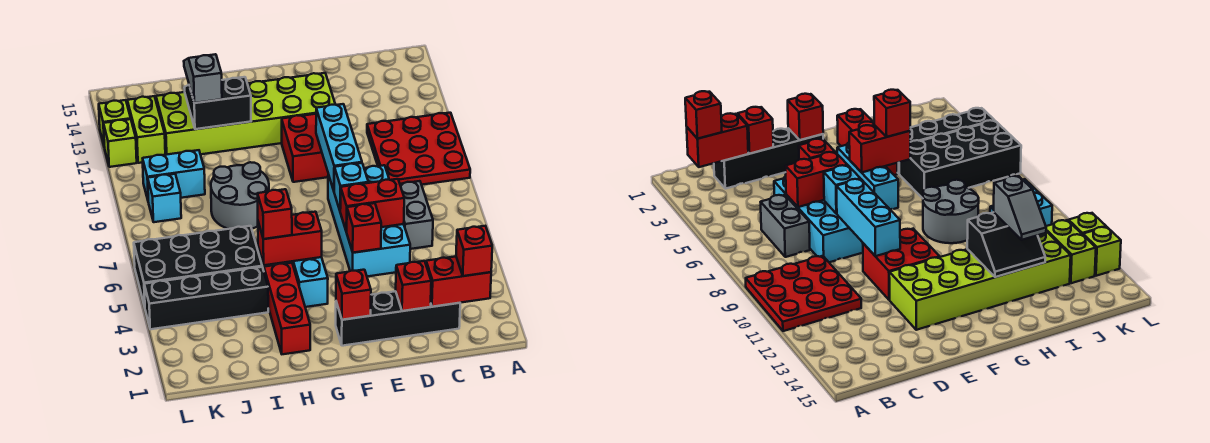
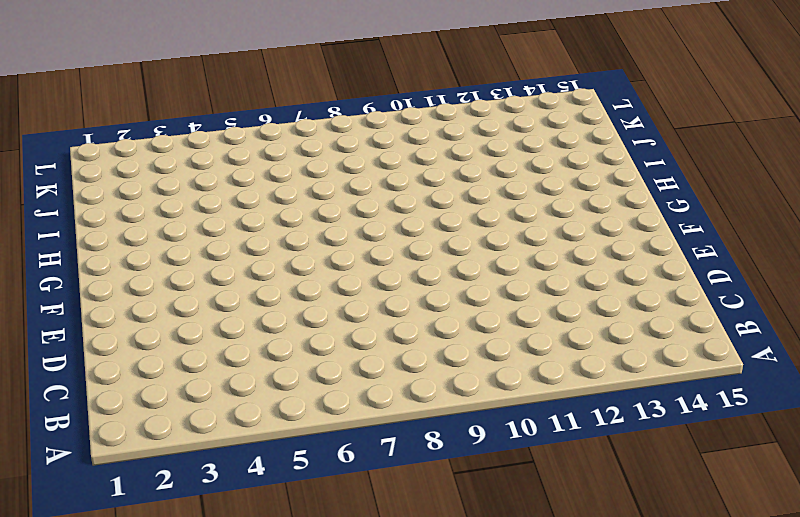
none -> red plate A9:C11 level 1
none -> black brick C2:F2 level 1
none -> grey brick C6:C7 level 1

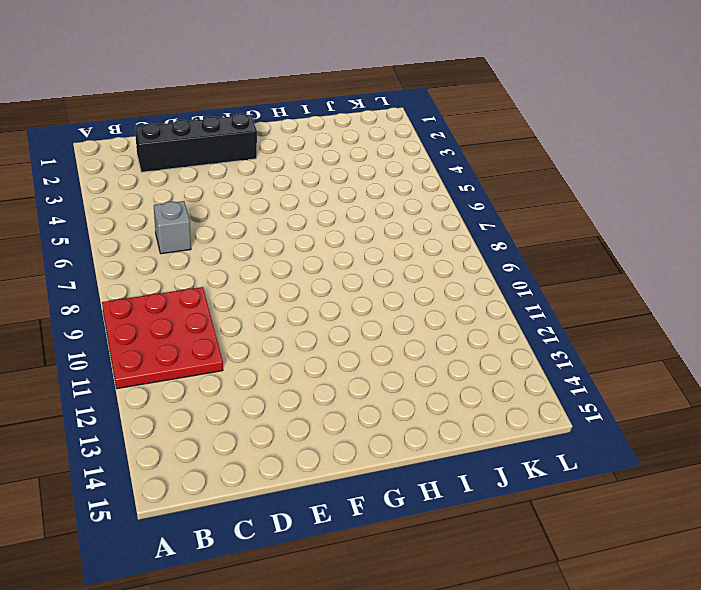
grey brick C6 level 1 -> grey brick C6:C7 level 1
none -> cyan brick D5:E8 level 1
none -> red brick E10:F11 level 1
none -> lime brick E12:J13 level 1

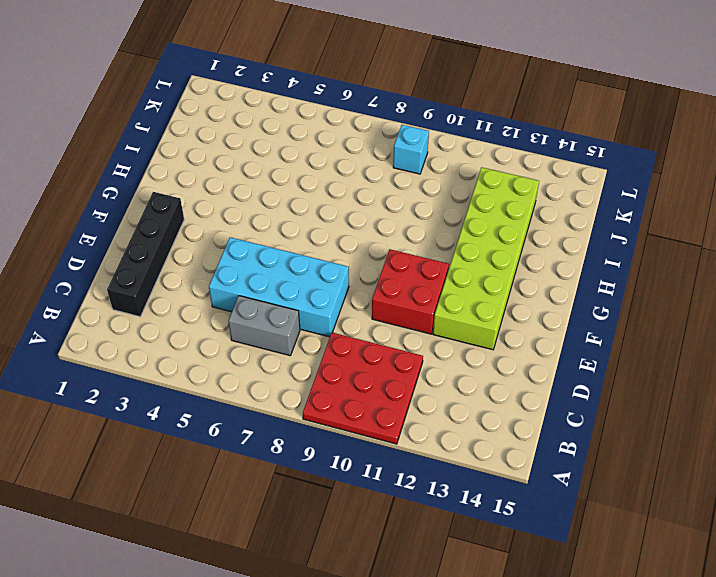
none -> cyan brick G4:G6 level 1
none -> red brick H2:H4 level 1
none -> grey round brick H8:I9 level 1

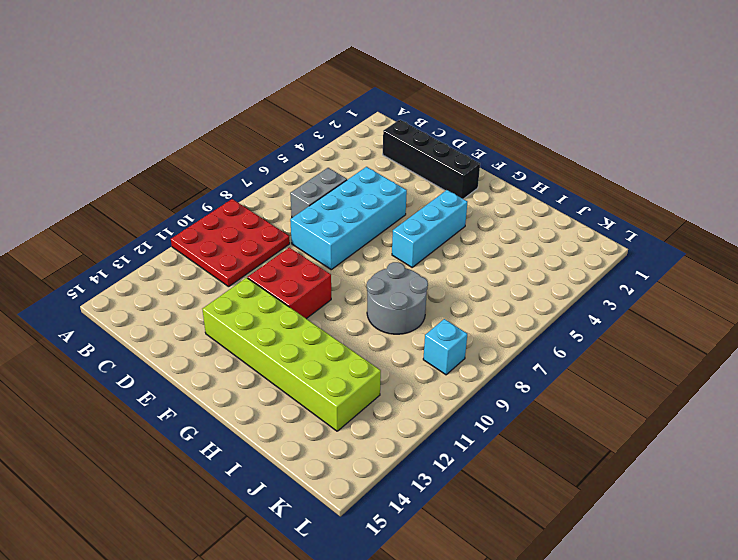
none -> red brick H2:H4 level 1
none -> black brick I4:L4 level 1
none -> black brick I5:L6 level 1

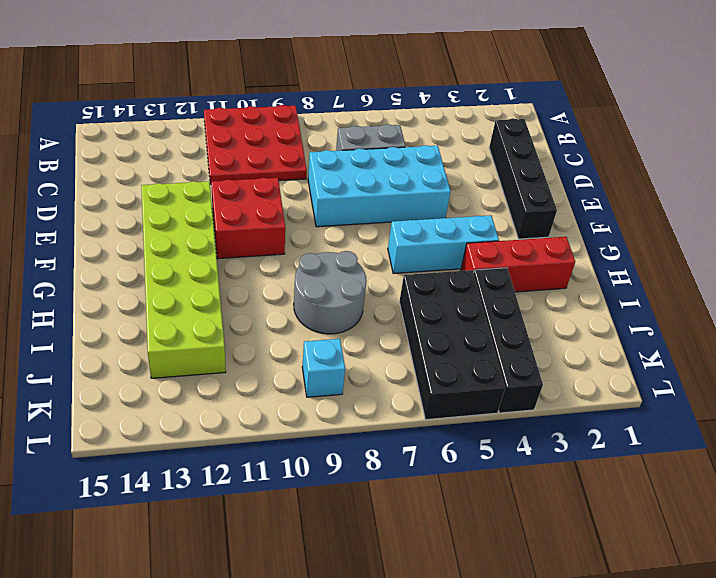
none -> cyan brick J10:K10 level 1
none -> lime brick K12:K13 level 1
none -> lime brick L12 level 1

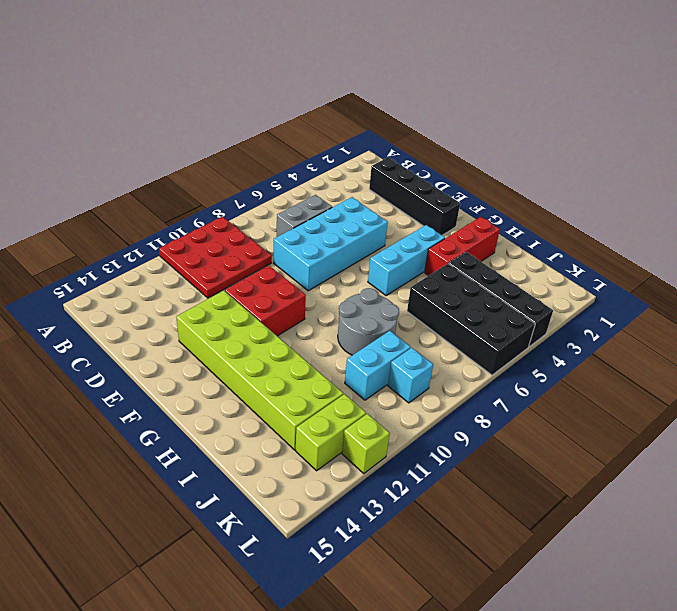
cyan brick J9:J10 level 1 -> cyan brick J10:K10 level 1
none -> lime brick L13 level 1
none -> red brick B2:C2 level 2
none -> red brick D2 level 2

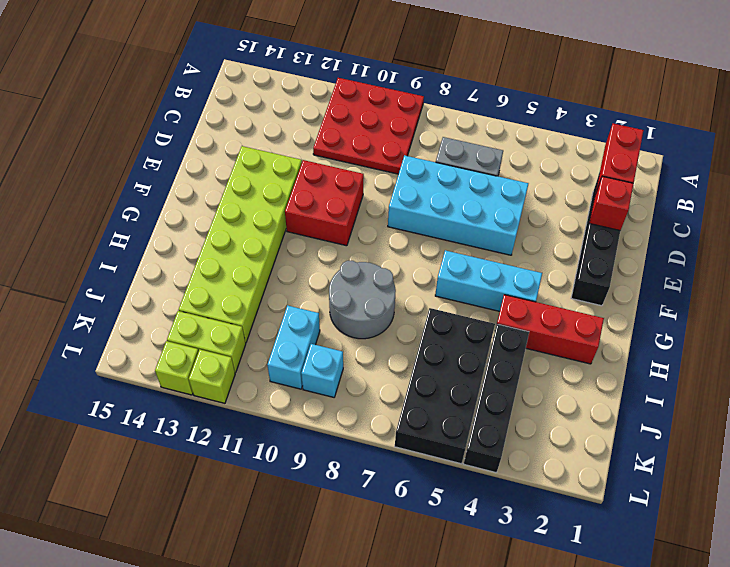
none -> red brick D6:E6 level 2
none -> red brick E5 level 2
none -> cyan brick E7 level 2

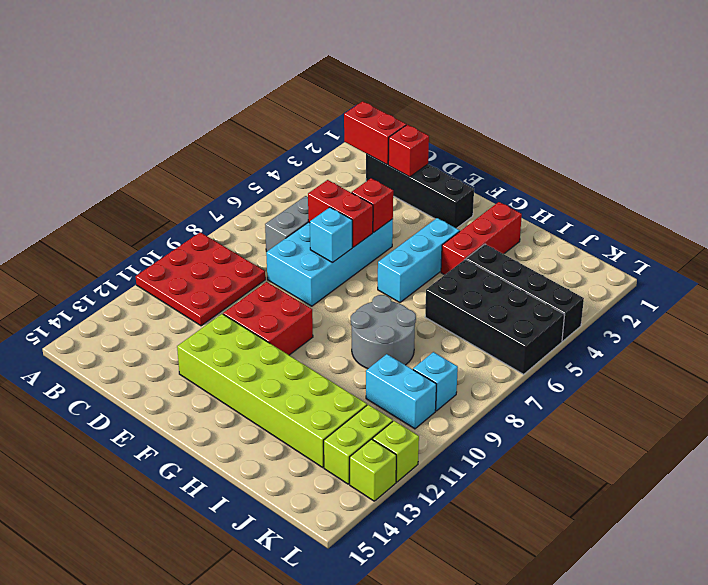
none -> cyan brick E8:E10 level 2
none -> red brick F2 level 2
none -> red brick G5:H5 level 2

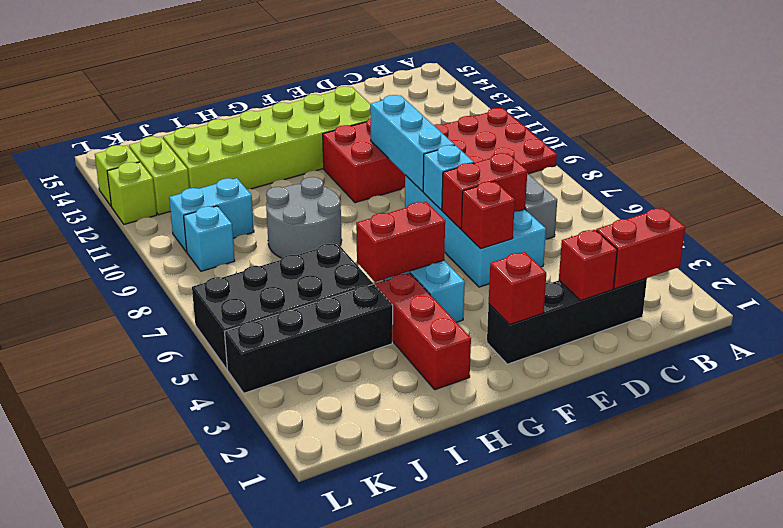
none -> black slope H12:I13 level 2 top 12
none -> red brick B2 level 3
none -> red brick H5 level 3

